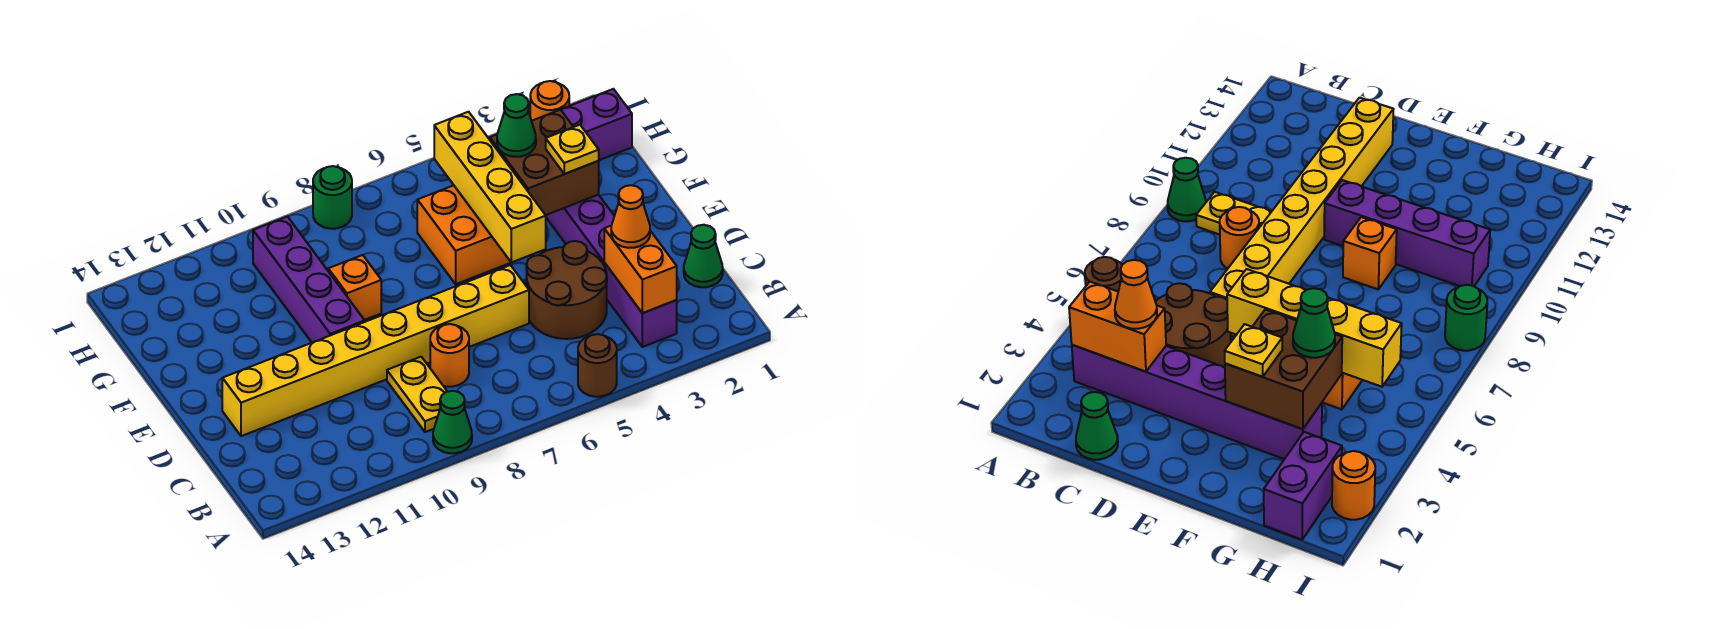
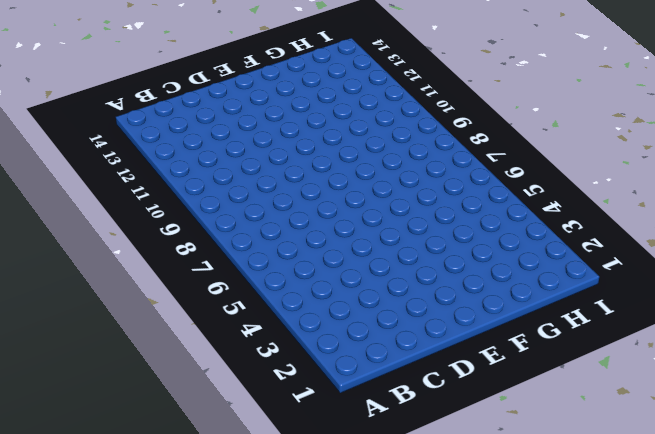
none -> brown round brick A5 level 1
none -> green cone A9 level 1
none -> purple brick B3:G3 level 1

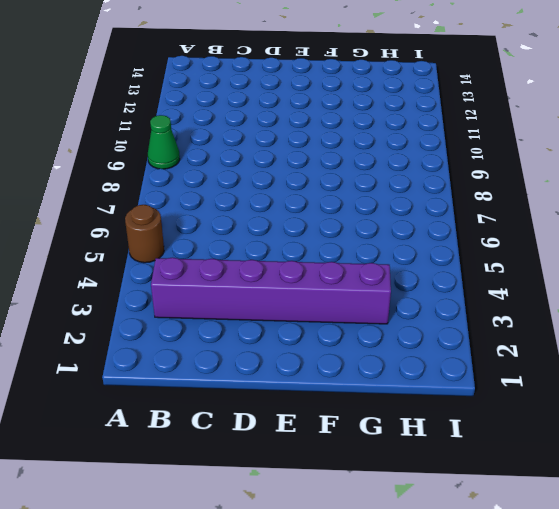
none -> yellow plate B9:C9 level 1
none -> green cone C1 level 1
none -> brown round brick C4:D5 level 1

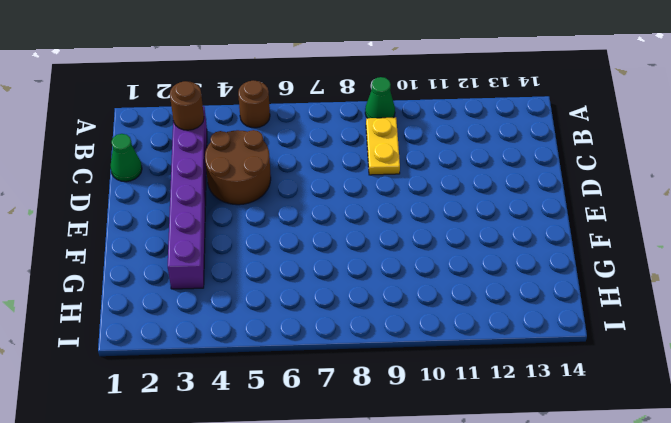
brown round brick B3 level 2 -> orange brick B3:C3 level 2
none -> orange round brick C8 level 1
none -> yellow brick D6:D13 level 1
none -> purple brick E10:H10 level 1

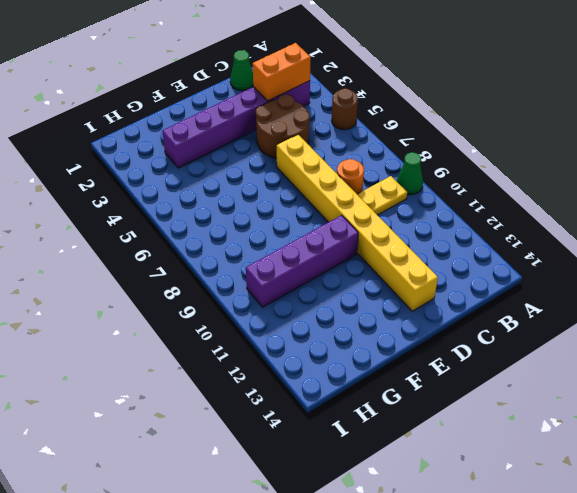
none -> orange brick F5:G6 level 1
none -> orange brick F9 level 1
none -> purple brick H1:H2 level 1

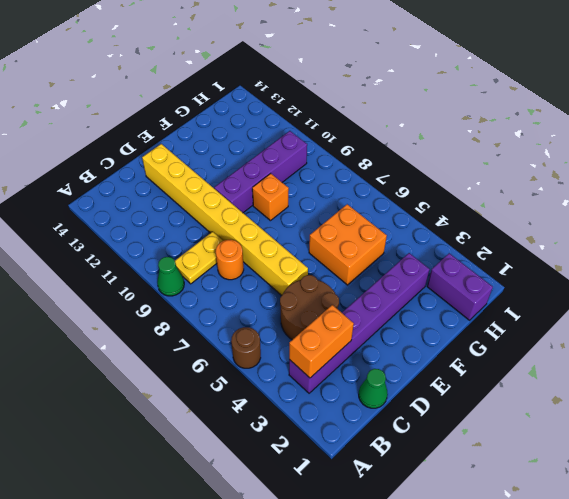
none -> orange round brick I2 level 1
none -> green round brick I8 level 1
none -> yellow brick E5:H5 level 2

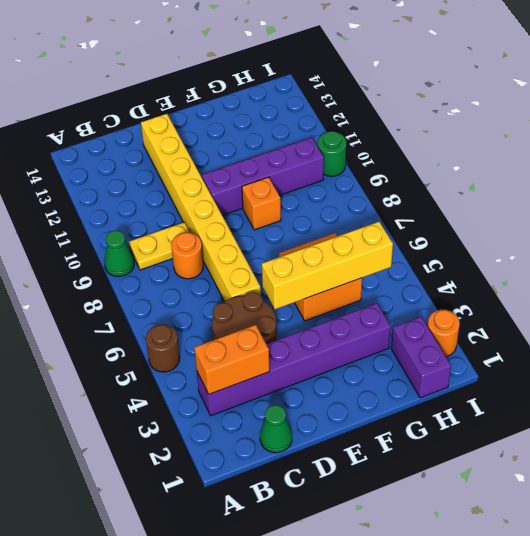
green round brick I10 level 1 -> green round brick I8 level 1
none -> brown brick F3:G4 level 2
none -> orange cone C3 level 3
none -> yellow plate F3 level 3

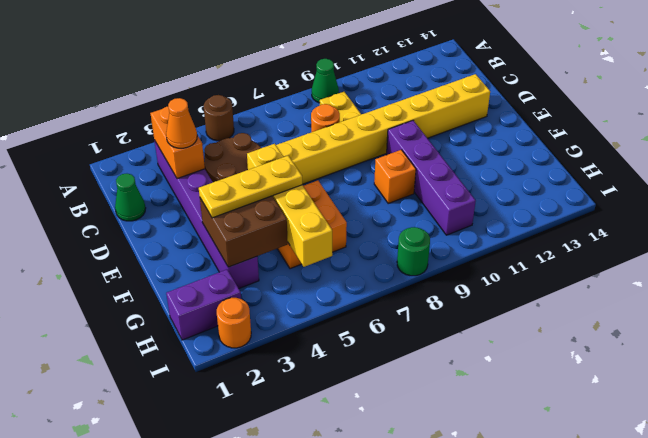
yellow plate F3:F5 level 3 -> yellow plate F3 level 3
none -> green cone G4 level 3

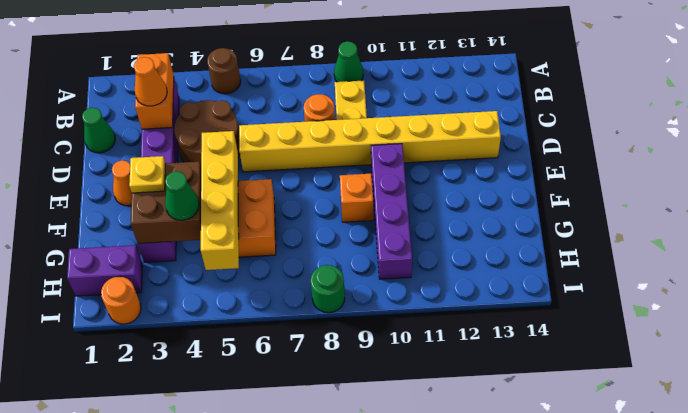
orange cone E2 level 1 -> none

